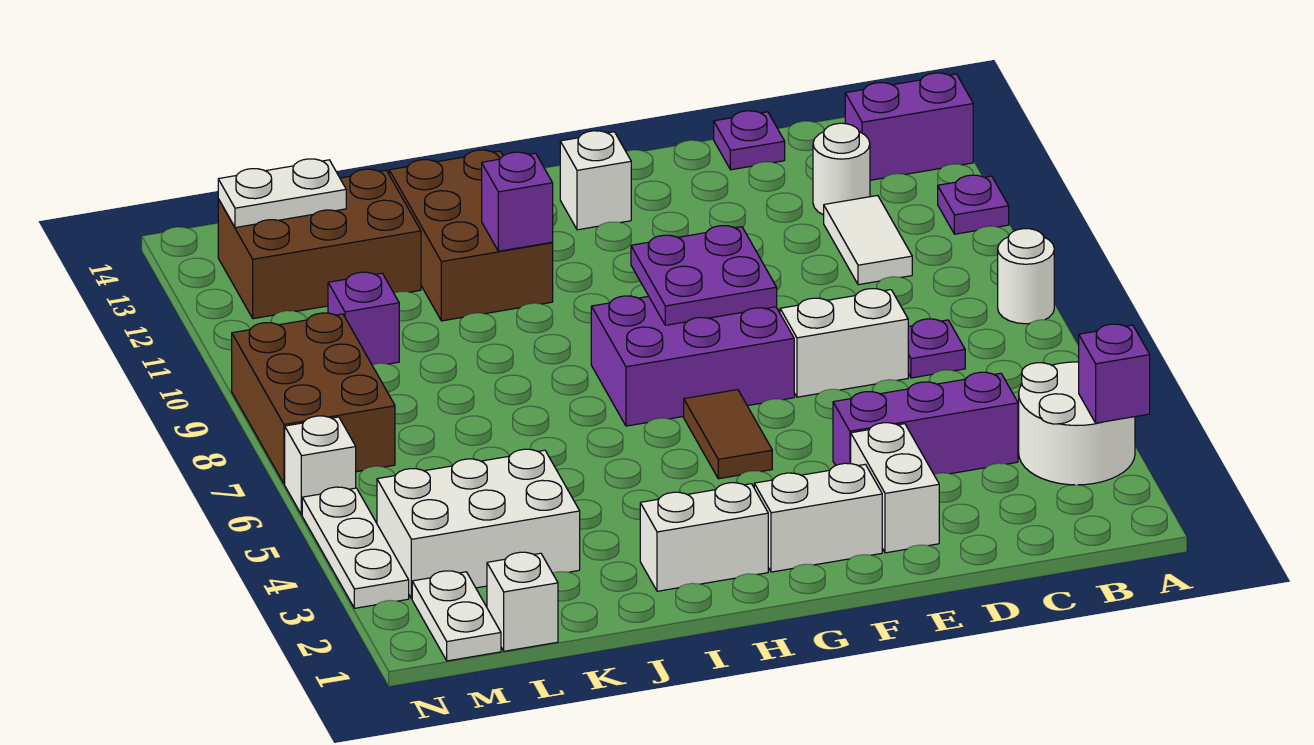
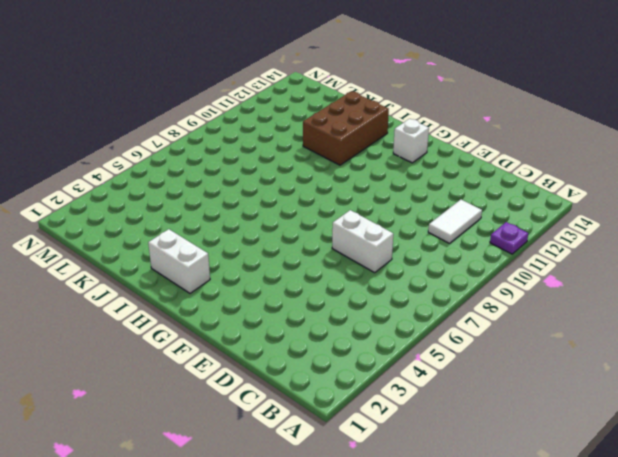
none -> white round brick A3:B4 level 1
none -> white round brick A8 level 1
none -> purple brick A13:B13 level 1

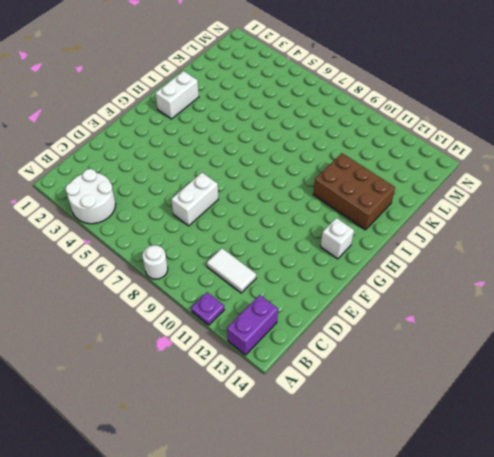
none -> purple brick C4:E4 level 1
none -> purple plate C7 level 1
none -> white round brick C12 level 1

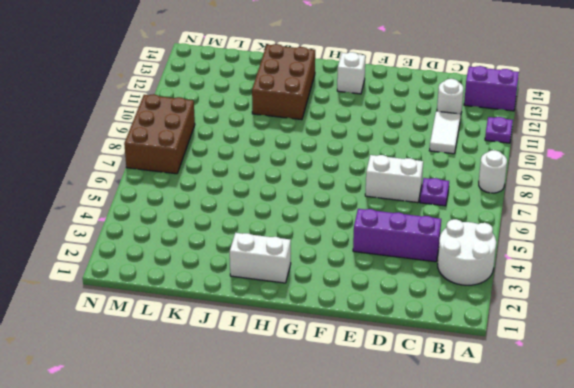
none -> purple plate D14 level 1
none -> white brick E2:E3 level 1
none -> white brick F2:G2 level 1

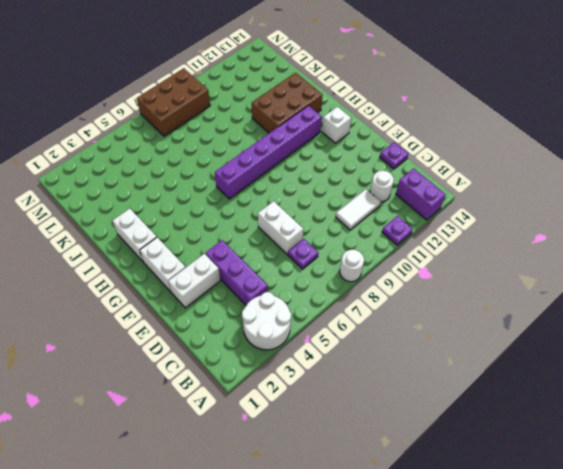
purple brick H7:H12 level 1 -> purple brick F7:H8 level 1
none -> brown tile G5:G6 level 1
none -> white brick K3:M4 level 1
none -> brown brick K12:M13 level 1

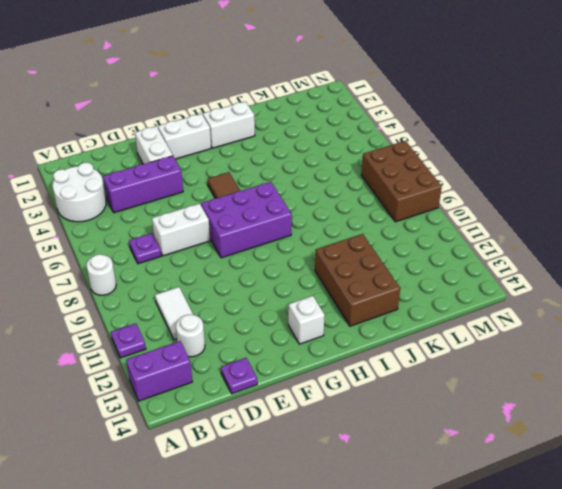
none -> white brick K3:M4 level 1
none -> brown brick K12:M13 level 1
none -> white brick L1 level 1

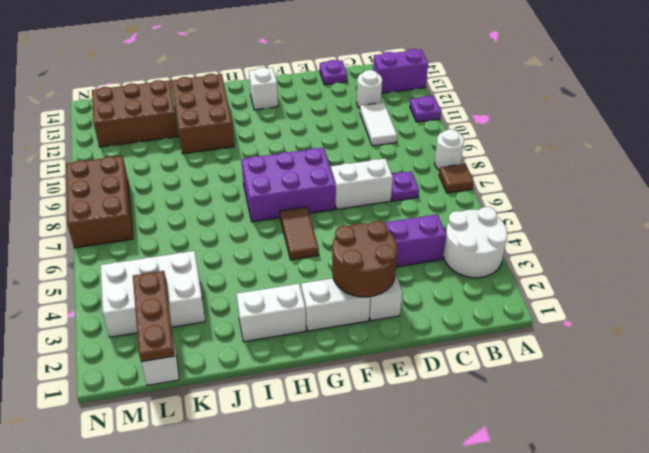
brown tile A7 level 1 -> none
brown round brick E2:F3 level 2 -> none
brown plate L1:L3 level 2 -> none
none -> purple brick L10 level 1
none -> white plate M1:M2 level 1
none -> white plate N3:N5 level 1

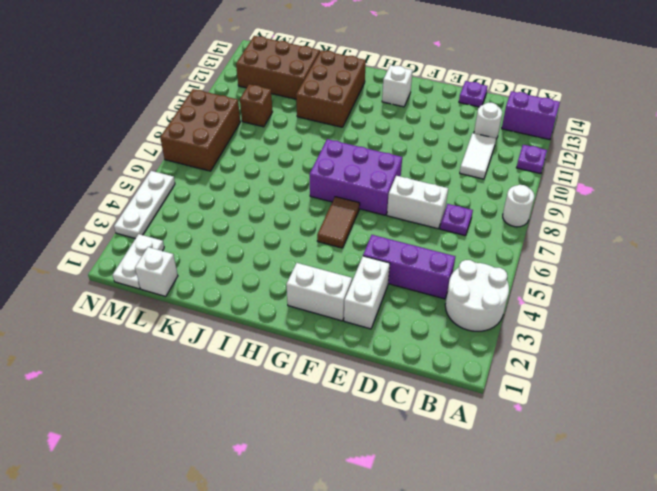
brown brick L10 level 1 -> purple brick L10 level 1
none -> white brick H2:I2 level 1
none -> white brick K3:M4 level 1
none -> white brick N6 level 1

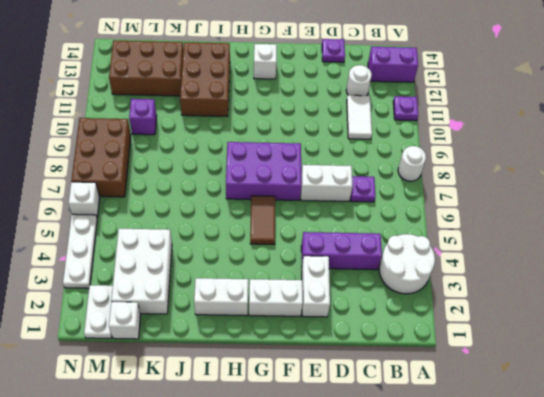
white brick K2:L4 level 1 -> white brick K3:M4 level 1
none -> purple brick A3 level 2
none -> purple plate F8:G9 level 2
none -> purple brick I11 level 2

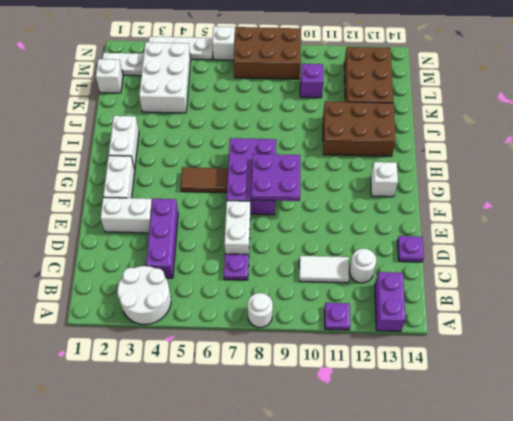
none -> purple brick A3 level 2
none -> purple brick I11 level 2
none -> white plate L13:M13 level 2

